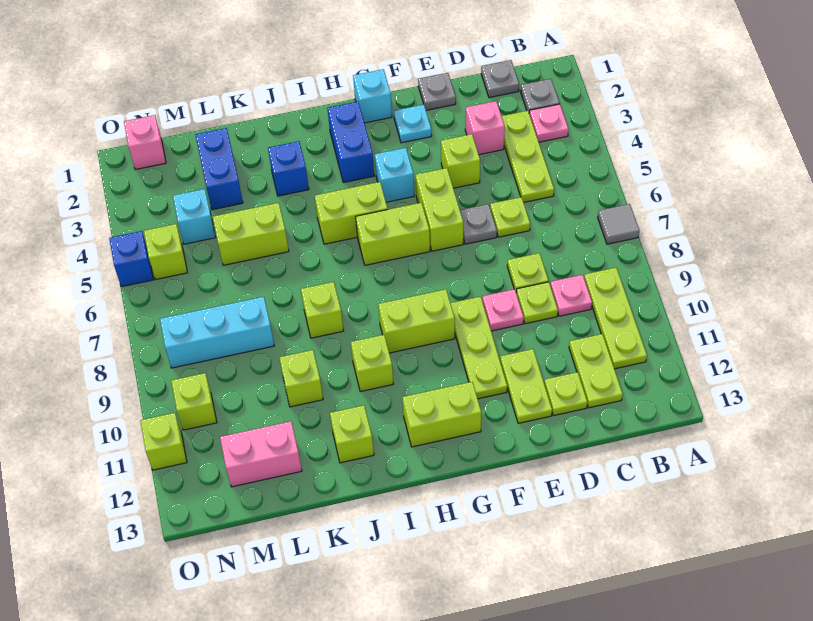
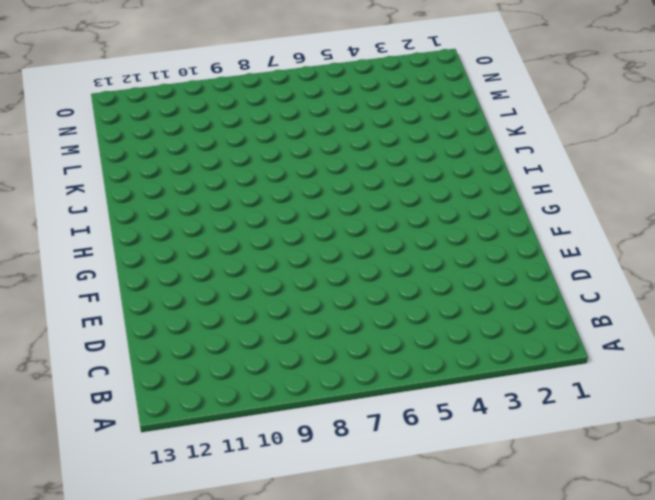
none -> grey tile A7 level 1
none -> grey plate B2 level 1
none -> pink plate B3 level 1
none -> lime plate B9:B11 level 1

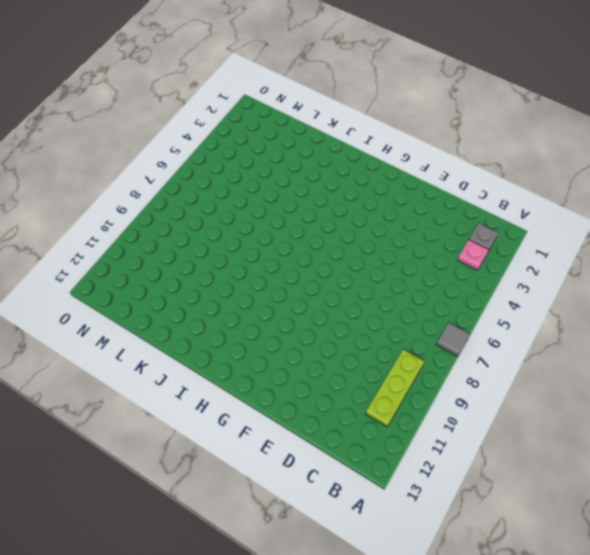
none -> grey plate C1 level 1
none -> lime plate C3:C5 level 1
none -> pink plate C9 level 1
none -> lime plate C11:C12 level 1

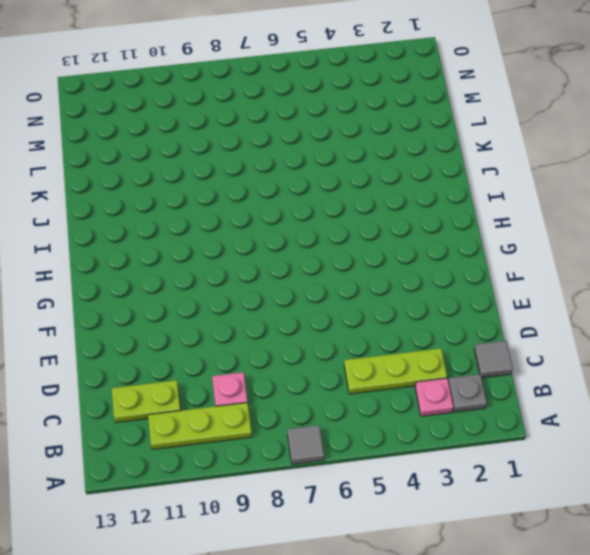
grey tile C1 level 1 -> grey plate C1 level 1
none -> pink brick D3 level 1
none -> lime plate D6 level 1
none -> lime plate D8 level 1
none -> lime plate D9 level 1

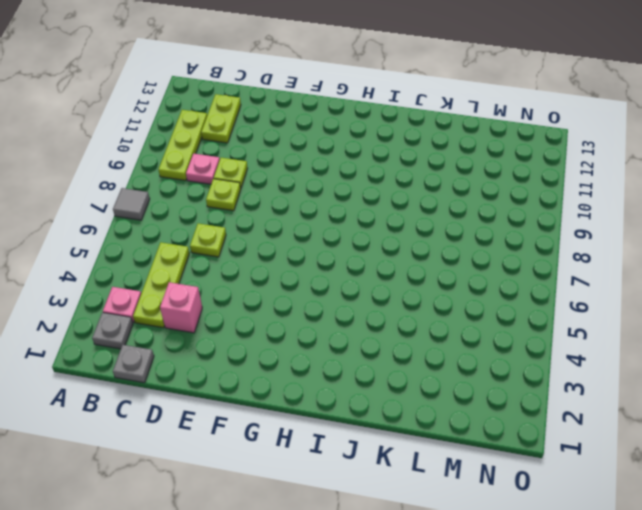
none -> lime plate D12 level 1
none -> grey plate E1 level 1
none -> lime brick E4 level 1
none -> grey plate E6 level 1

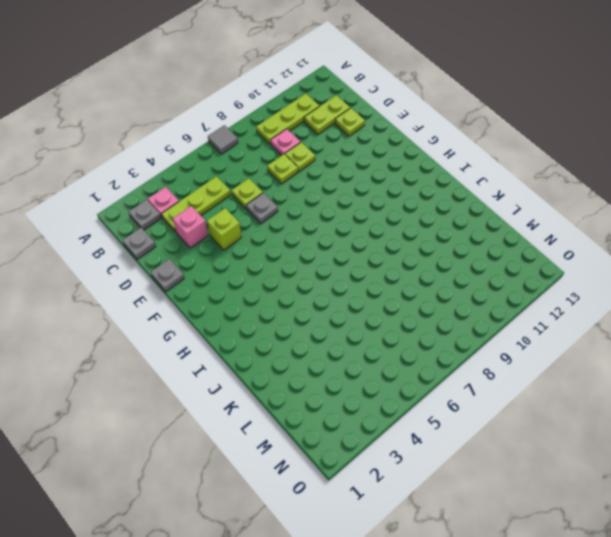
none -> pink plate E9 level 1
none -> lime plate E11:E12 level 1
none -> cyan plate F2 level 1
none -> lime brick F5:F6 level 1

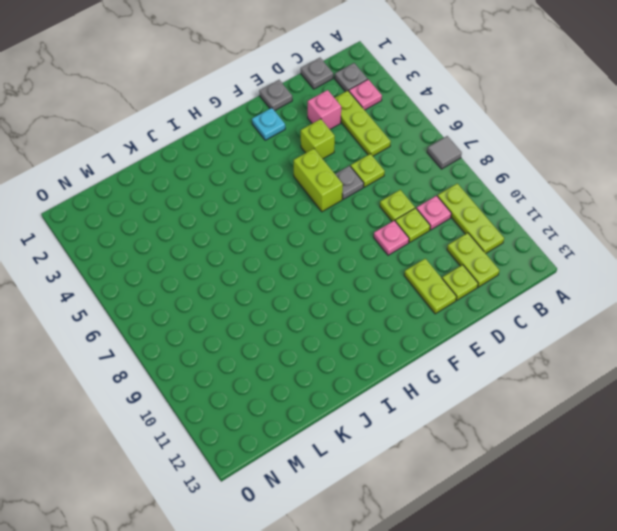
none -> lime plate F9:F11 level 1
none -> cyan brick G1 level 1
none -> cyan brick G4 level 1
none -> lime brick G6:H6 level 1

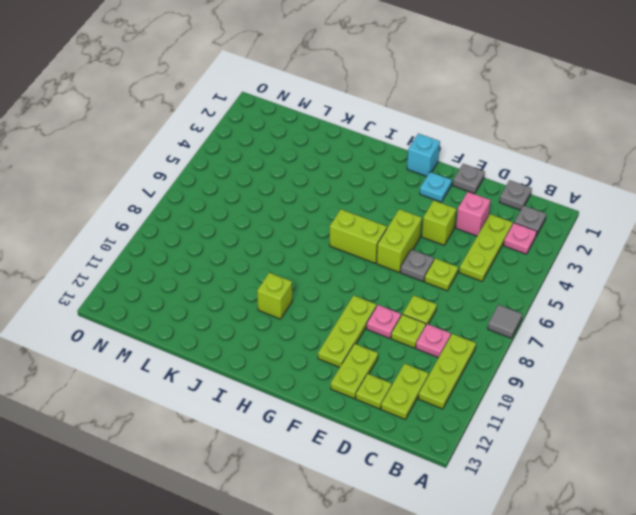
none -> cyan brick G4 level 1
none -> lime brick G9:H9 level 1
none -> lime brick G12:H12 level 1
none -> blue brick H2:H3 level 1

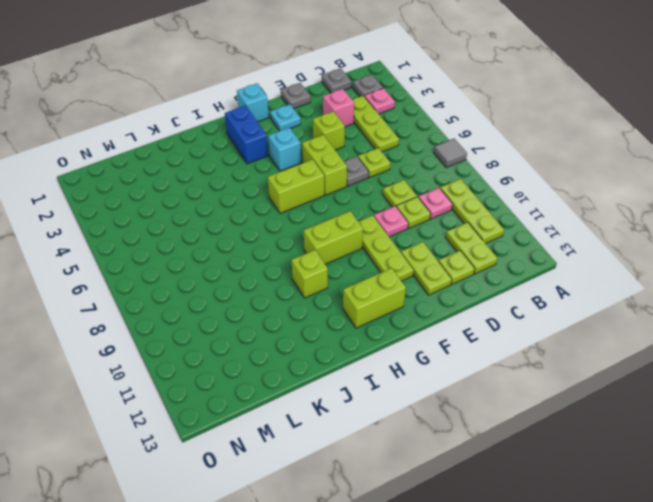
none -> lime brick H5:I5 level 1
none -> blue brick J3 level 1
none -> lime brick J8 level 1
none -> lime brick J12 level 1

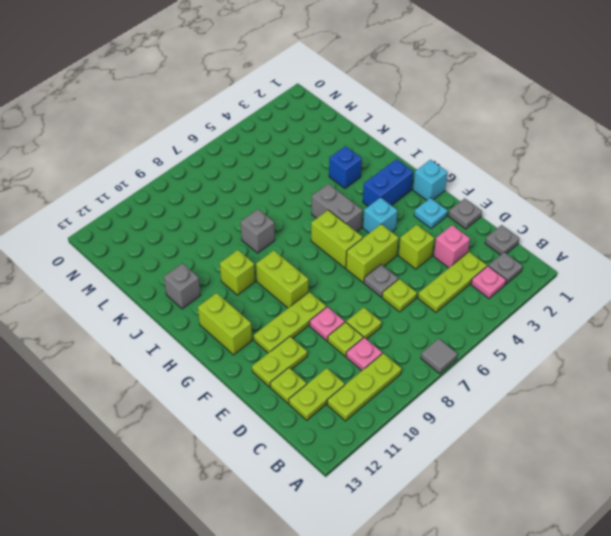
grey brick H5:I5 level 1 -> lime brick H5:I5 level 1
grey brick J8 level 1 -> lime brick J8 level 1
grey brick J12 level 1 -> lime brick J12 level 1
none -> lime brick K5:L5 level 1
none -> lime brick K10 level 1
none -> blue brick L2:L3 level 1
none -> cyan brick L8:N8 level 1

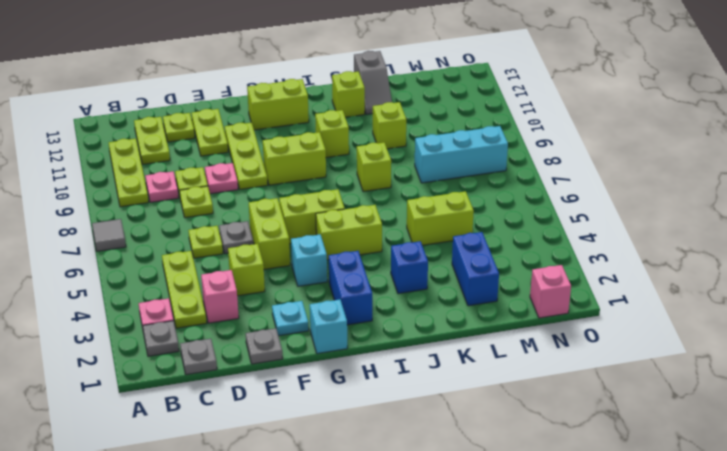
grey slope K12:K13 level 1 top 13 -> none
none -> pink brick L12:M12 level 1
none -> cyan brick M4 level 1
none -> lime brick N5 level 1
none -> lime brick N10 level 1

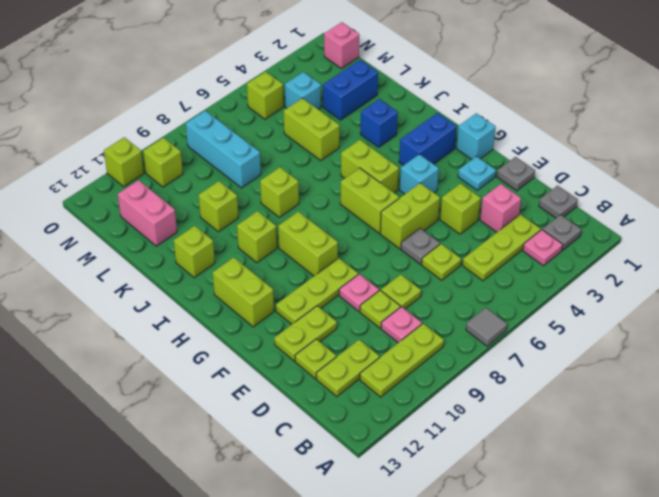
none -> blue brick O5 level 1

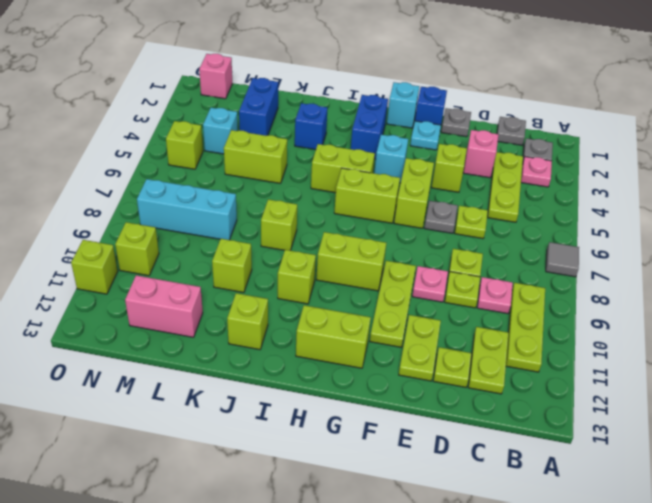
blue brick F1 level 1 -> blue brick O5 level 1

